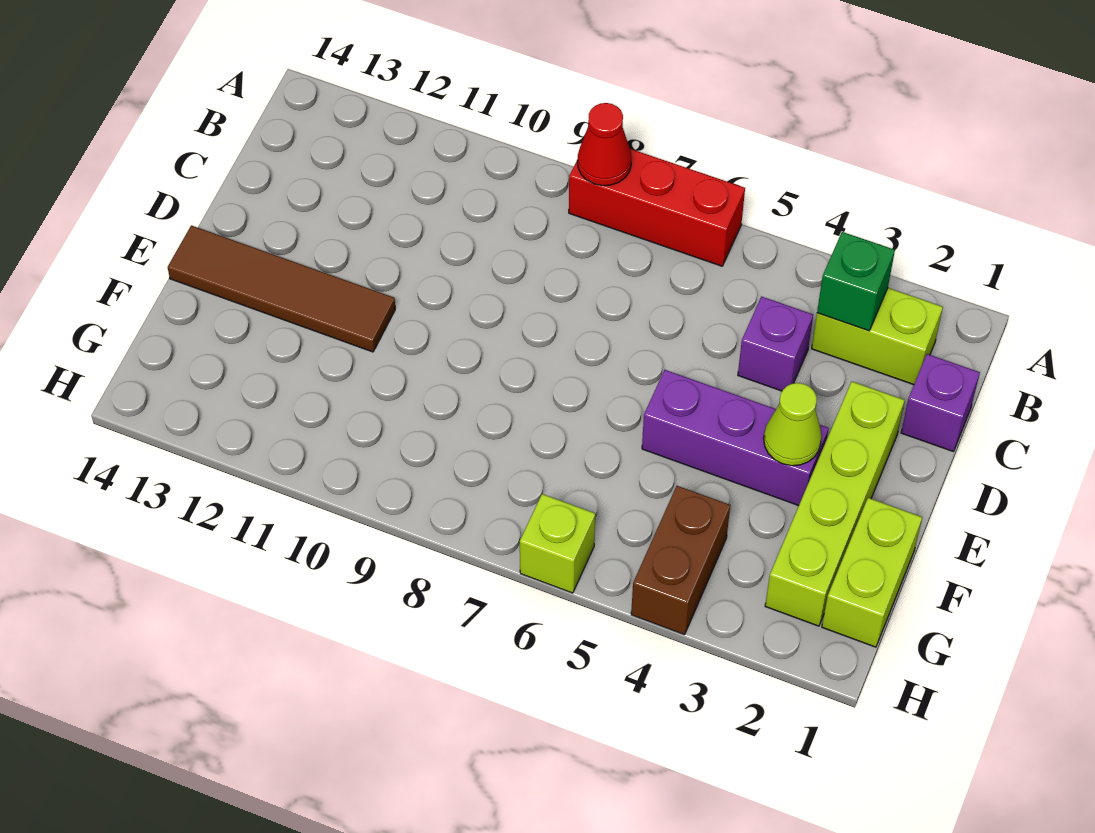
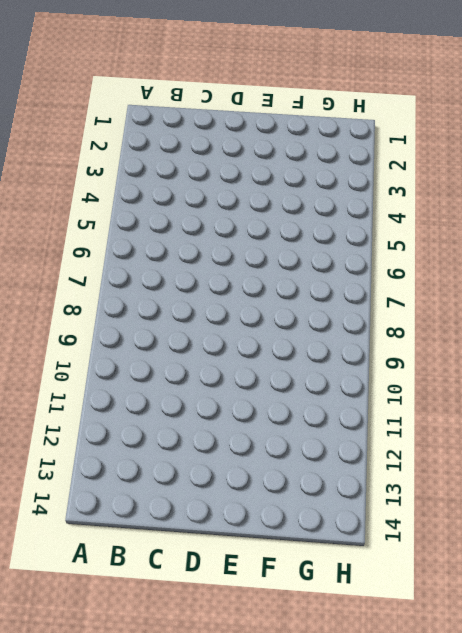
none -> red brick A6:A8 level 1
none -> lime brick B2:B3 level 1
none -> purple brick C1 level 1

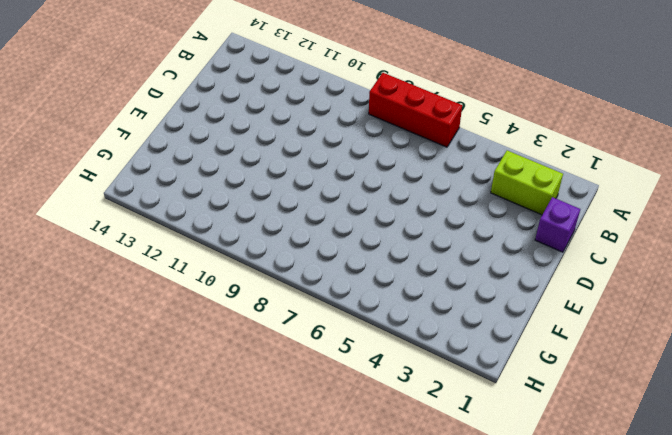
none -> purple brick C4 level 1
none -> lime brick D2:G2 level 1
none -> purple brick E3:E5 level 1

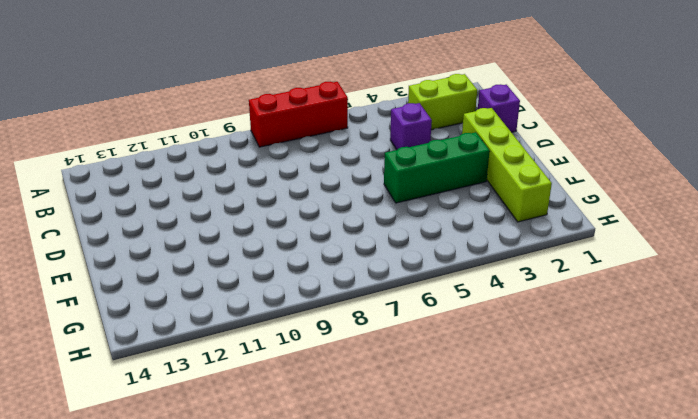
green brick E3:E5 level 1 -> purple brick E3:E5 level 1
none -> brown tile E11:E14 level 1
none -> lime brick F1:G1 level 1
none -> brown brick G4:H4 level 1

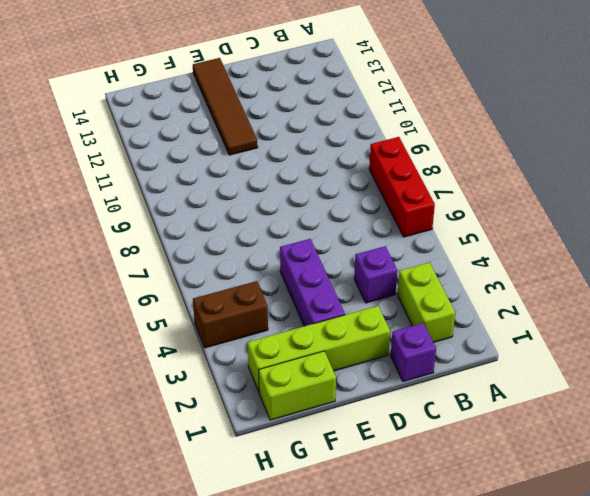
none -> lime brick H6 level 1
none -> red cone A8 level 2
none -> green brick B3 level 2

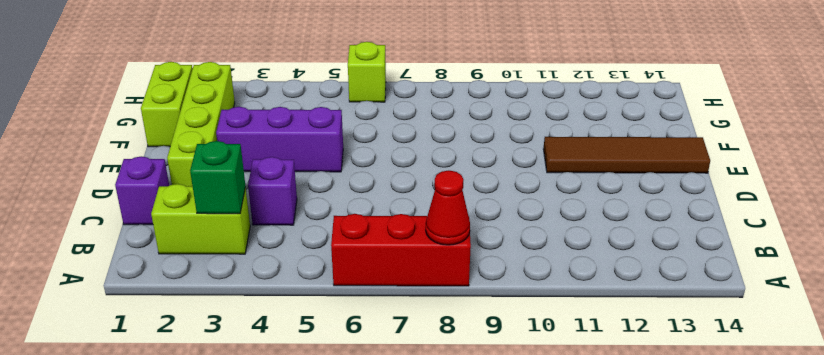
none -> brown brick G4:H4 level 1
none -> lime cone E3 level 2

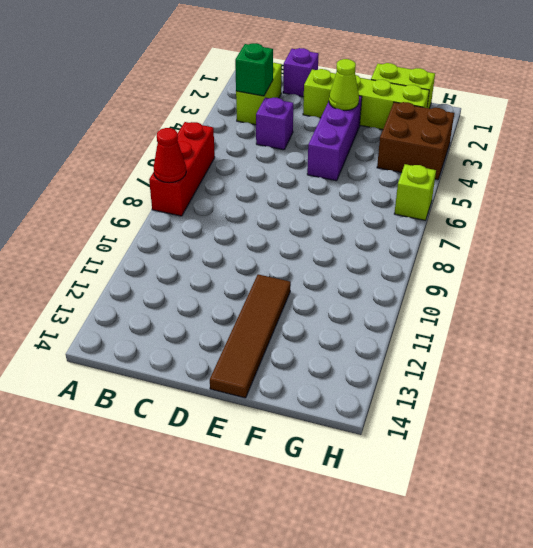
brown brick G3:H4 level 1 -> brown brick G4:H4 level 1

